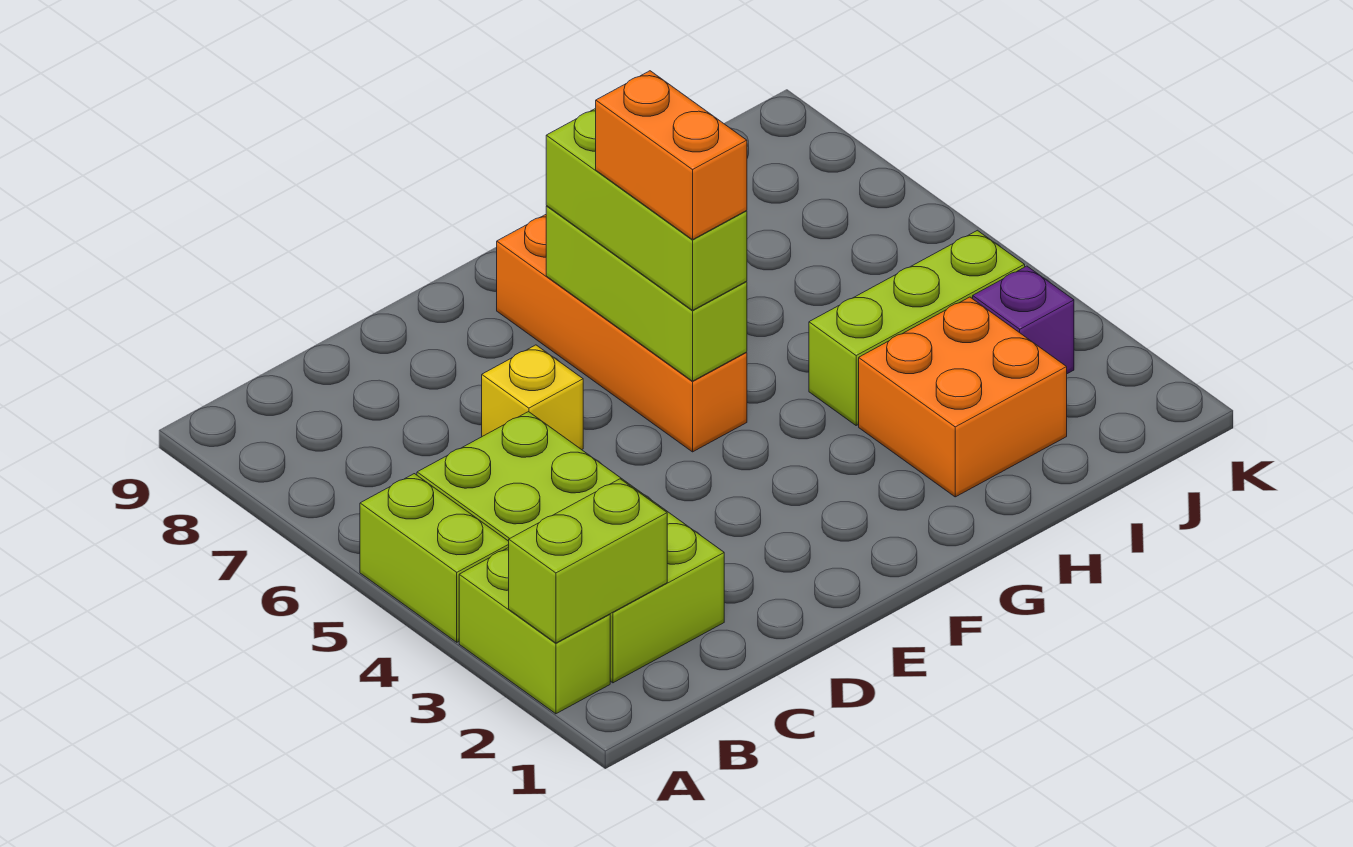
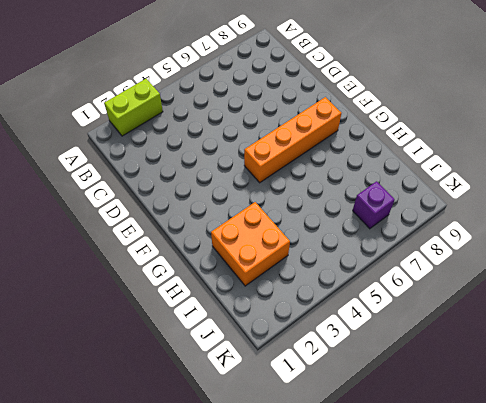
purple brick J7 level 1 -> purple brick J3 level 1
none -> lime brick A4:A5 level 1
none -> lime brick B2:C5 level 1
none -> yellow brick D6 level 1

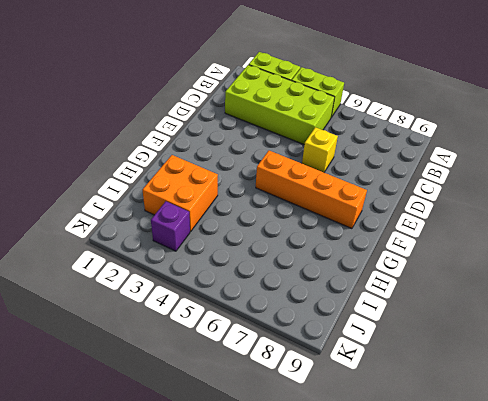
none -> lime brick H4:J4 level 1
none -> lime brick A2:B2 level 2
none -> lime brick F5:F7 level 2

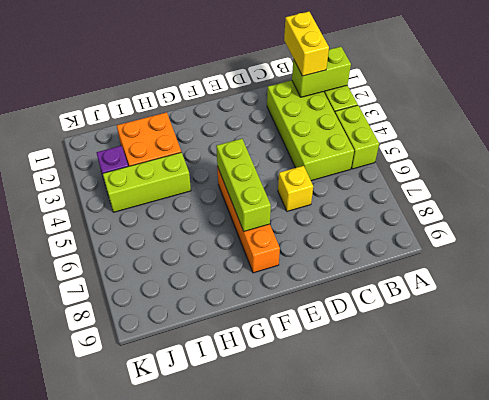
yellow brick B1:B2 level 3 -> none
none -> lime brick F5:F7 level 3
none -> orange brick F5:F6 level 4

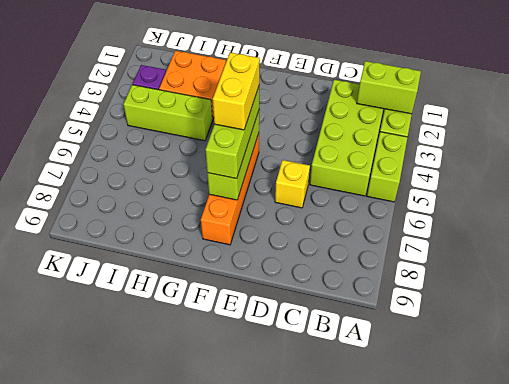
yellow brick F5:F6 level 4 -> orange brick F5:F6 level 4

